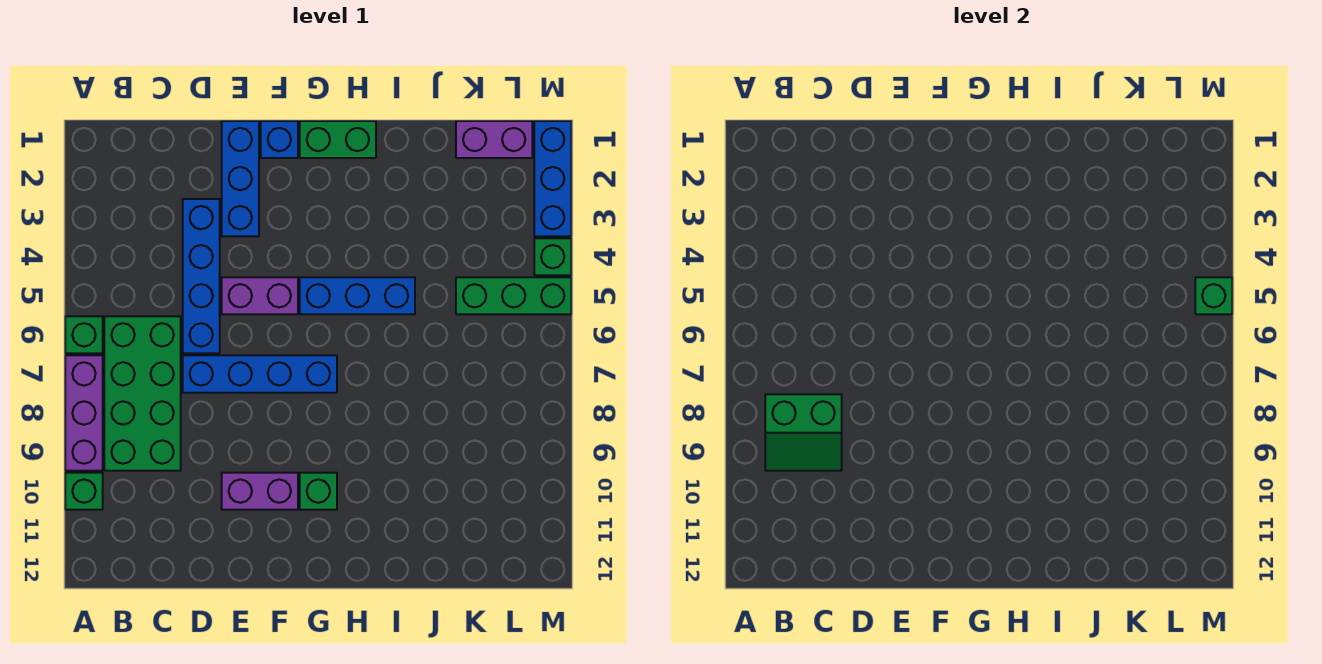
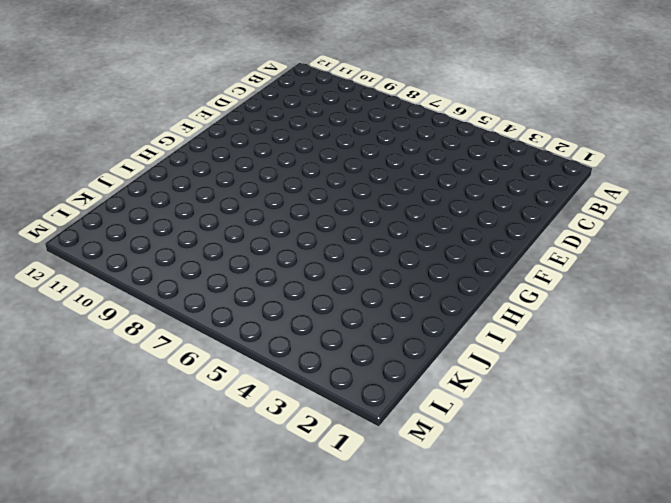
none -> green brick A6 level 1
none -> purple brick A7:A9 level 1
none -> green brick A10 level 1

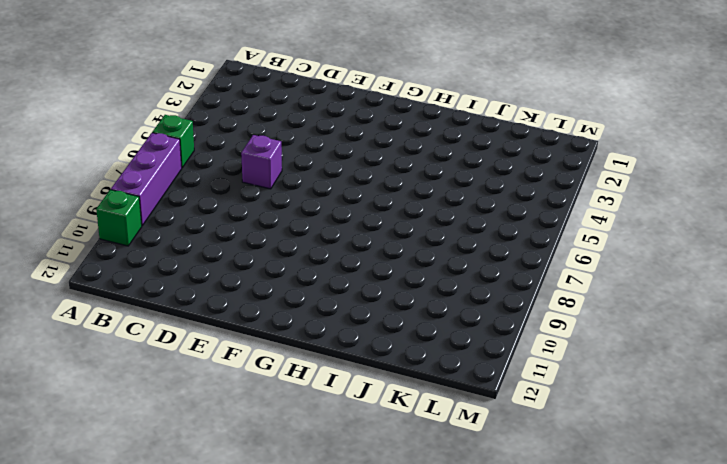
purple brick D6 level 1 -> blue brick D3:D6 level 1
none -> green brick B6:C9 level 1
none -> blue brick D7:G7 level 1
none -> blue brick E1:E3 level 1

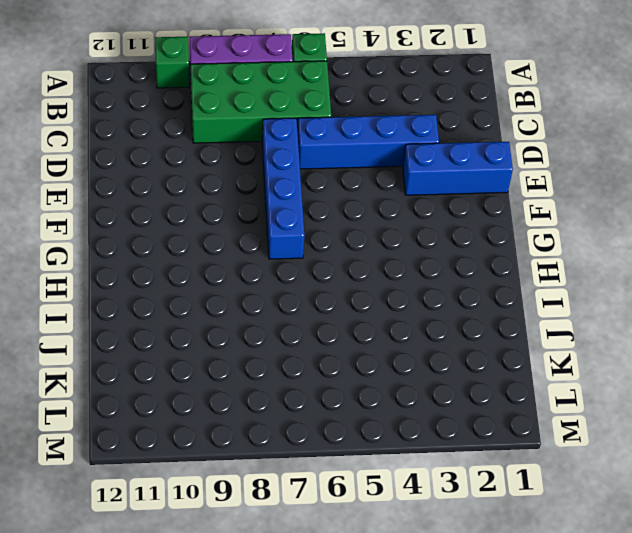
none -> purple brick E5:F5 level 1
none -> purple brick E10:F10 level 1
none -> blue brick F1 level 1

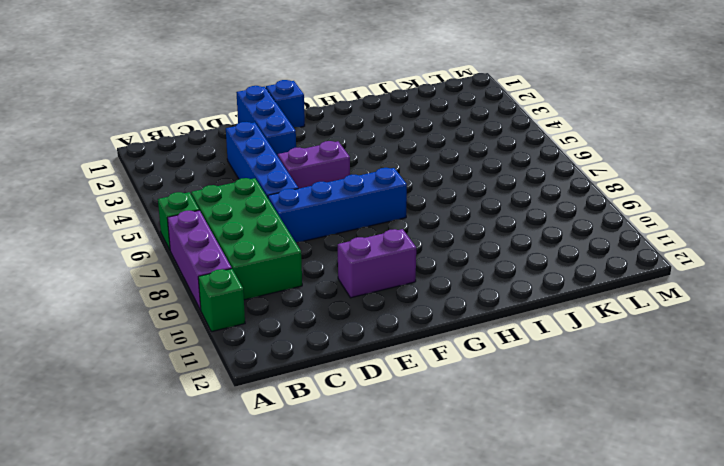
none -> green brick G1:H1 level 1
none -> blue brick G5:I5 level 1
none -> green brick G10 level 1

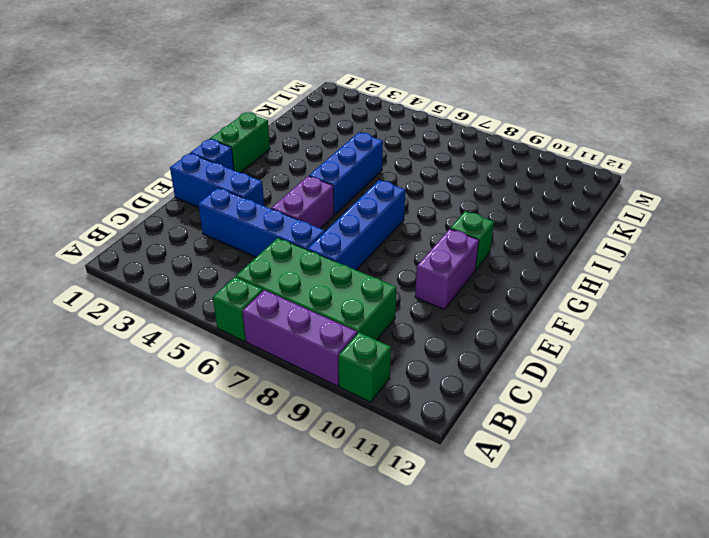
none -> purple brick K1:L1 level 1
none -> green brick K5:M5 level 1
none -> blue brick M1:M3 level 1

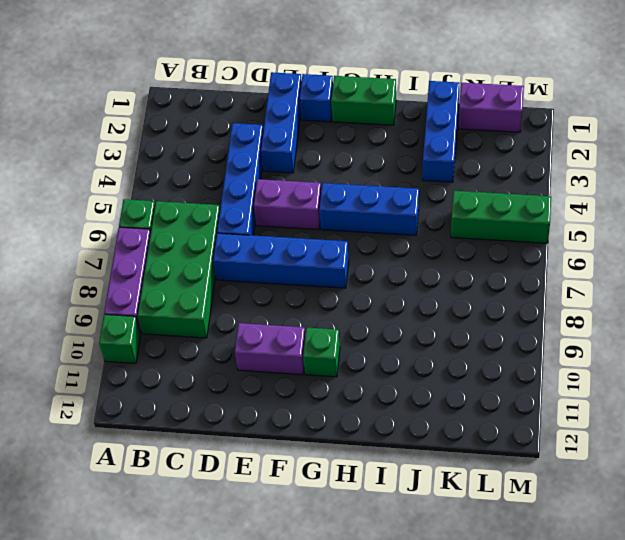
blue brick J1:J3 level 1 -> blue brick M1:M3 level 1
none -> green brick M4 level 1
none -> green slope B8:C9 level 2 top 8
none -> green brick M5 level 2

